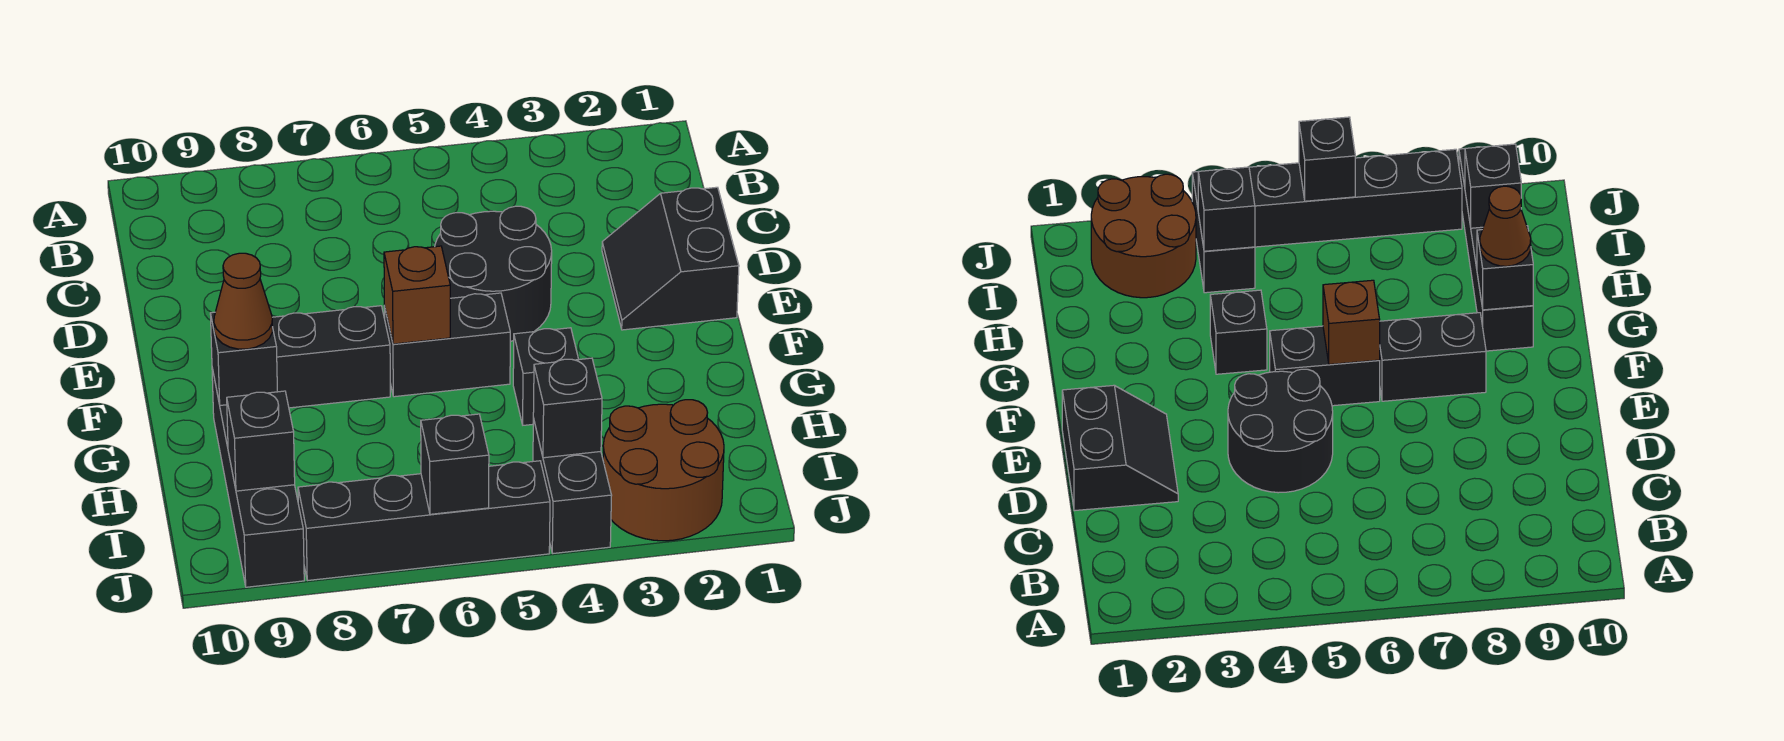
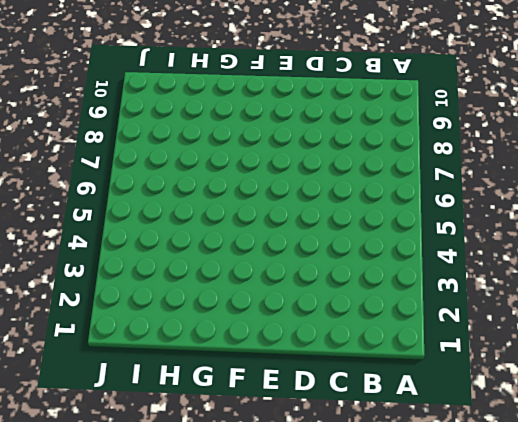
none -> black slope D1:E2 level 1 top 1
none -> black round brick D4:E5 level 1
none -> black brick F5:F6 level 1

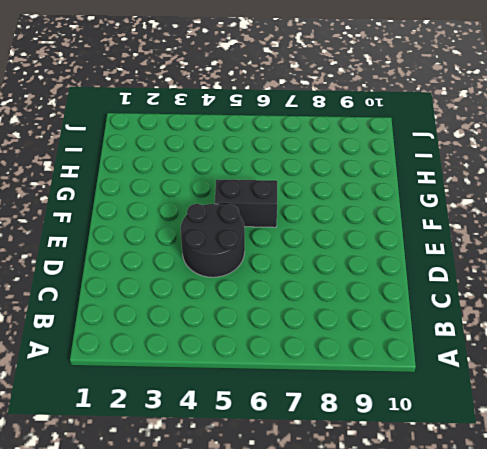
none -> black slope D1:E2 level 1 top 1
none -> black brick F7:F8 level 1
none -> black brick G4 level 1

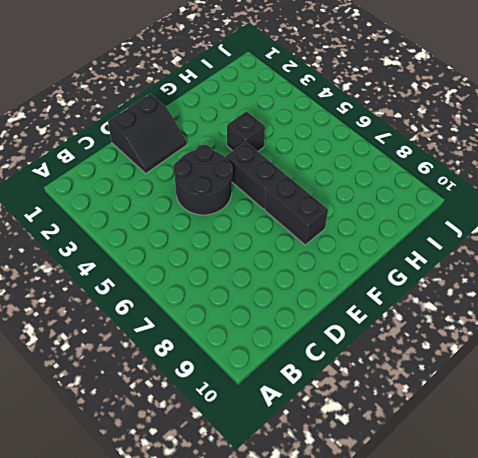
none -> black brick G9:J9 level 1
none -> brown round brick I2:J3 level 1
none -> black brick I4:J4 level 1

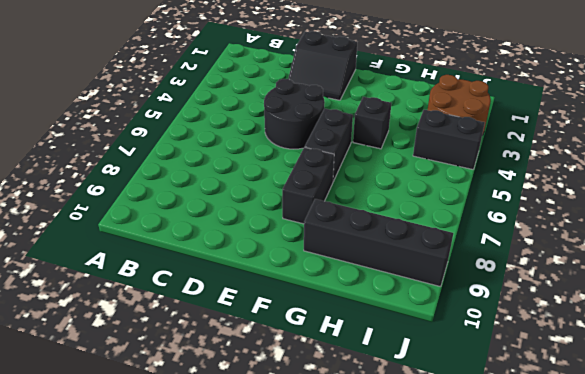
none -> black brick J5:J8 level 1
none -> brown brick F6 level 2
none -> black brick G9 level 2

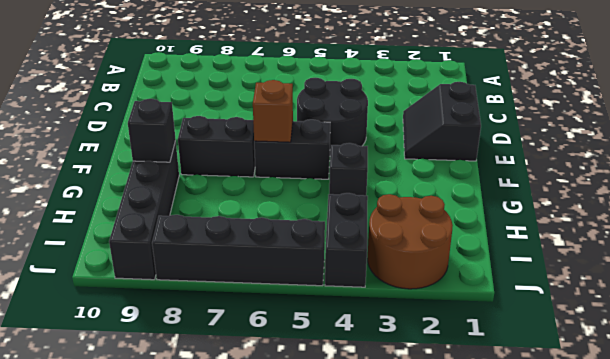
none -> black brick I4 level 2
none -> black brick I9 level 2
none -> black brick J6 level 2

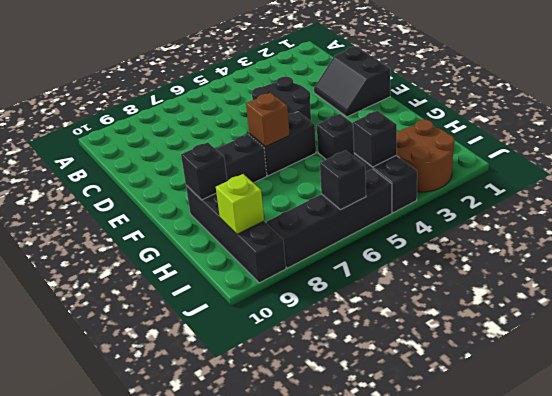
lime brick I9 level 2 -> black brick I9 level 2
none -> brown cone G9 level 3

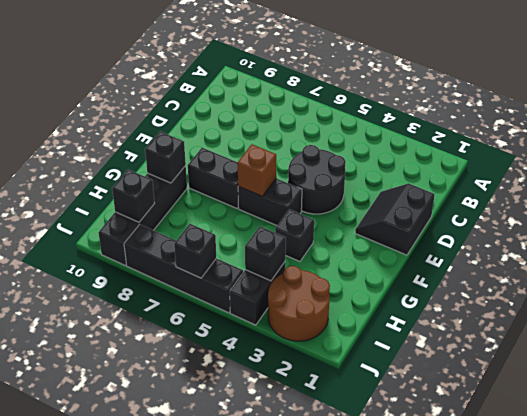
none -> brown cone G9 level 3

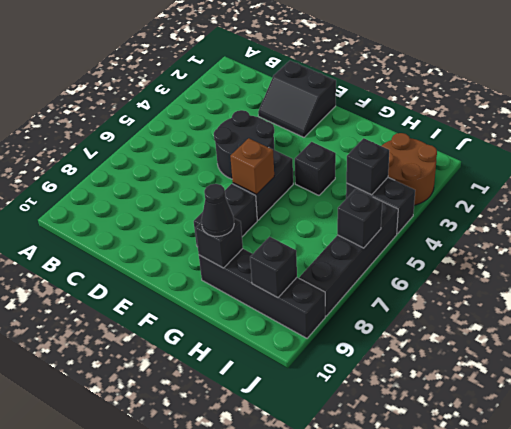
black cone G9 level 3 -> brown cone G9 level 3

